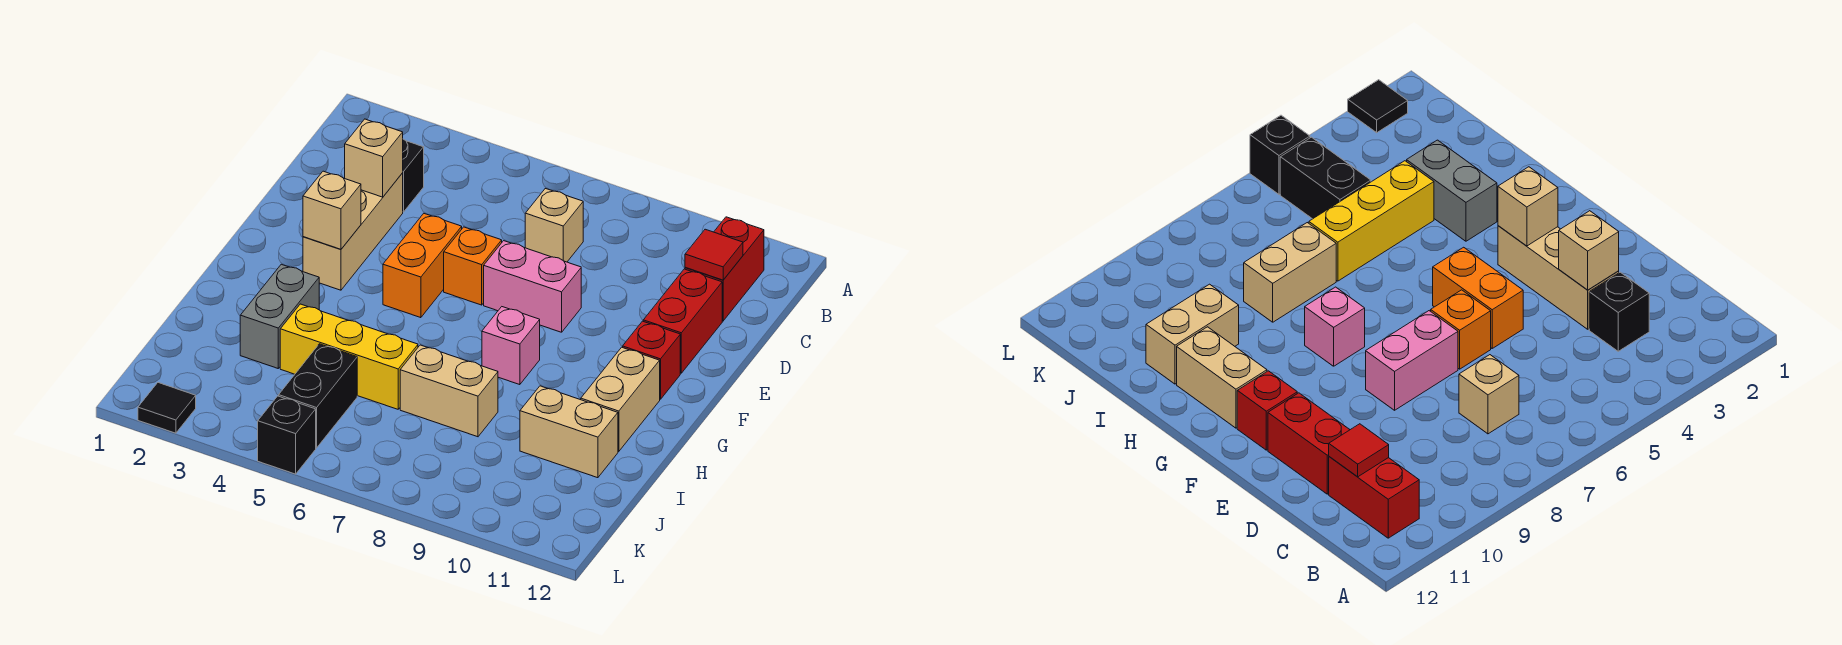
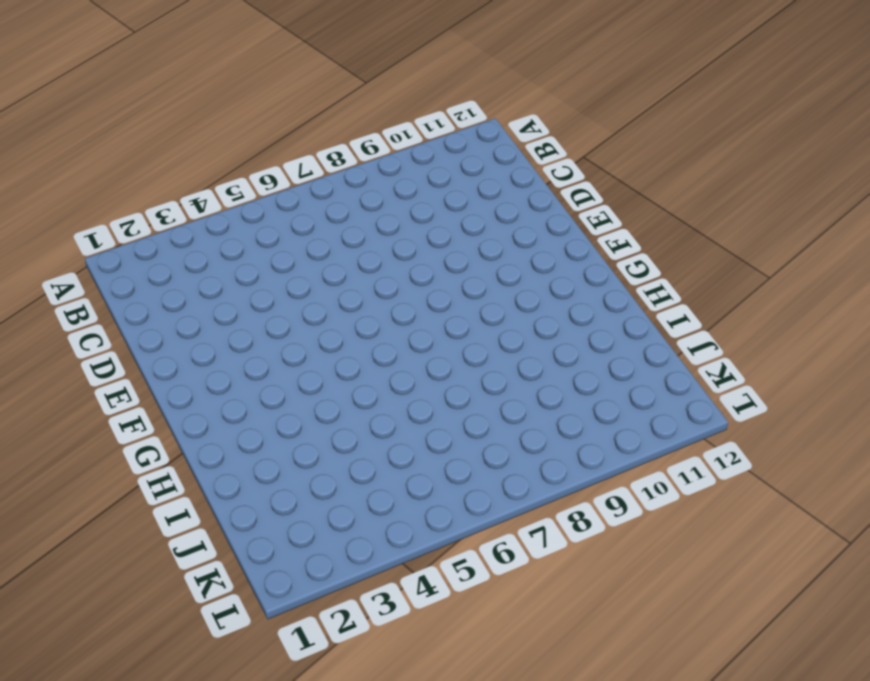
none -> red brick B11:C11 level 1
none -> black brick C3 level 1
none -> tan brick C7 level 1

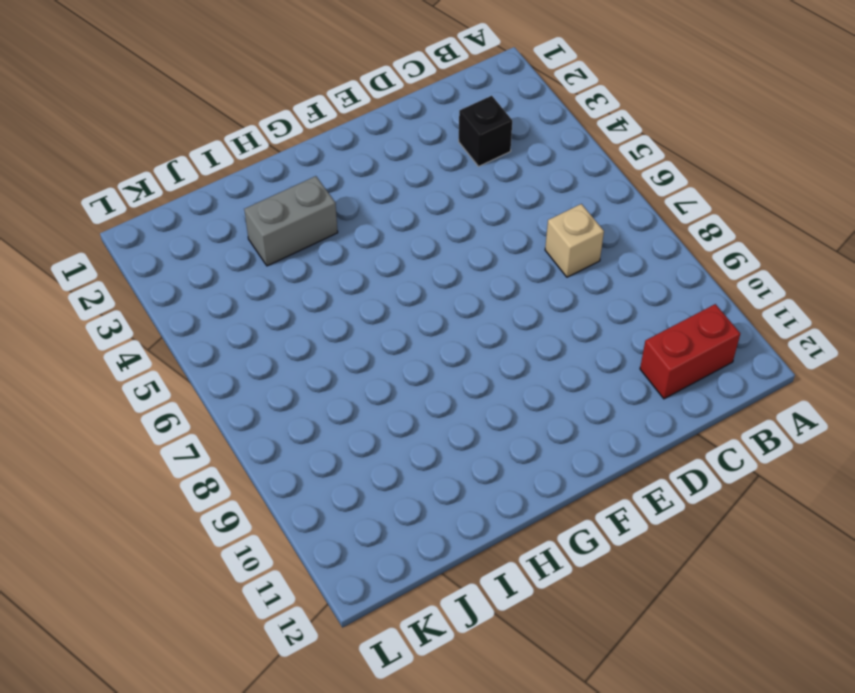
none -> tan brick D3:F3 level 1
none -> red brick D11:E11 level 1
none -> orange brick E5:F5 level 1

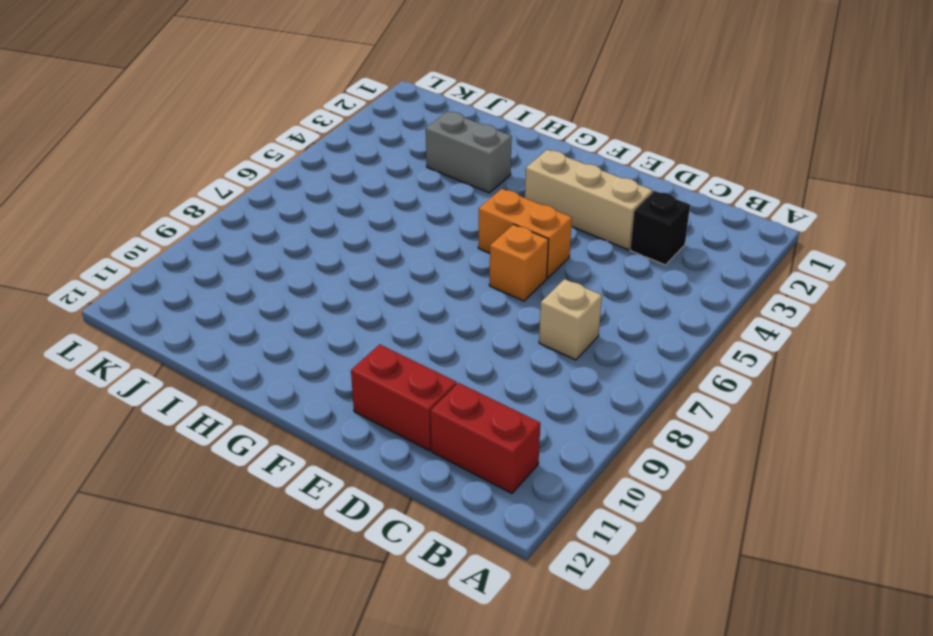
none -> pink brick E7:E8 level 1
none -> red brick F11 level 1
none -> pink brick G8 level 1

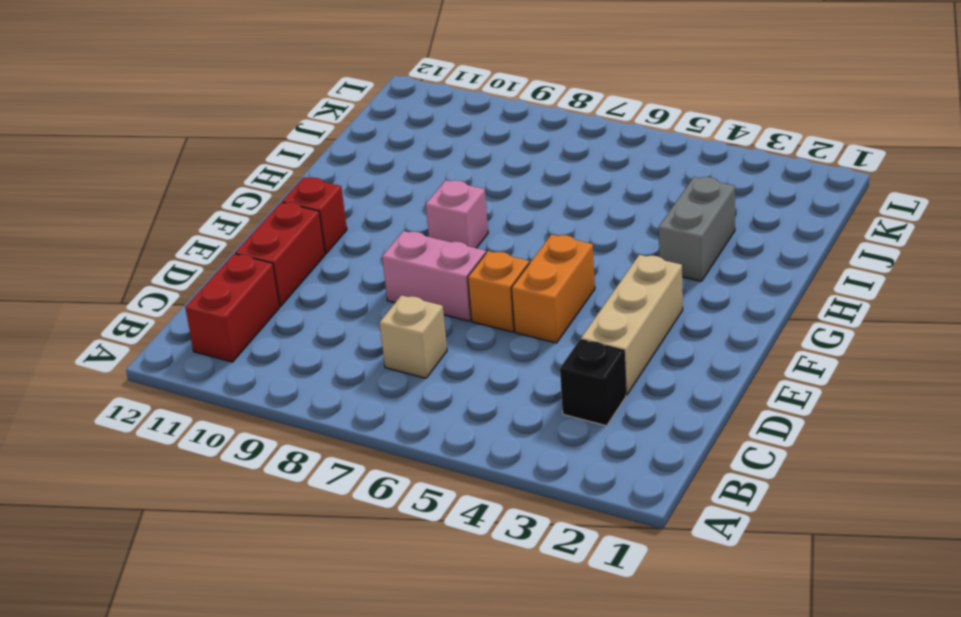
none -> tan brick G11:H11 level 1
none -> yellow brick I4:I6 level 1
none -> tan brick I7:I8 level 1

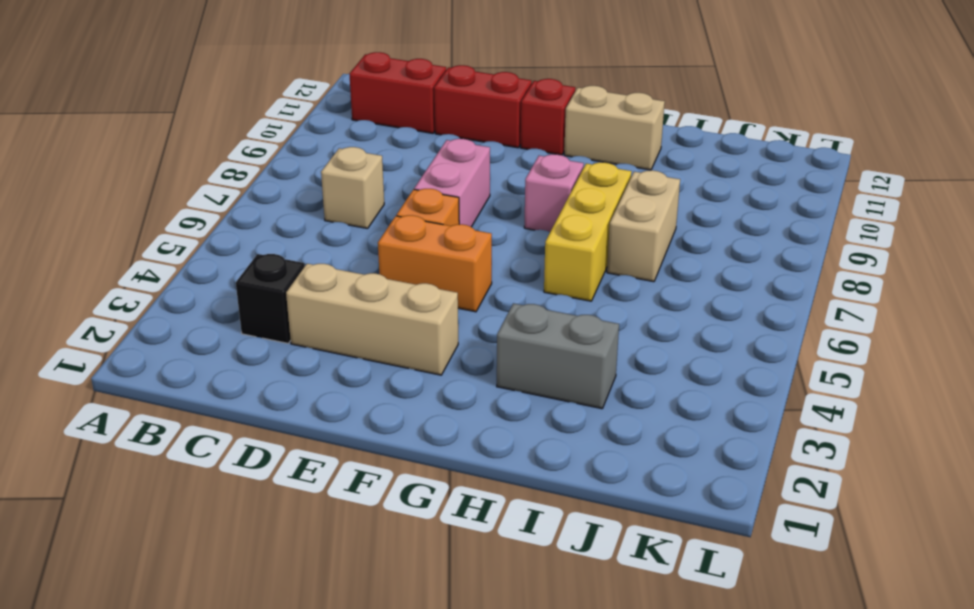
yellow brick H6:H8 level 1 -> yellow brick I4:I6 level 1
none -> tan brick I10:I11 level 1
none -> black brick J5:K5 level 1
none -> black tile L2 level 1

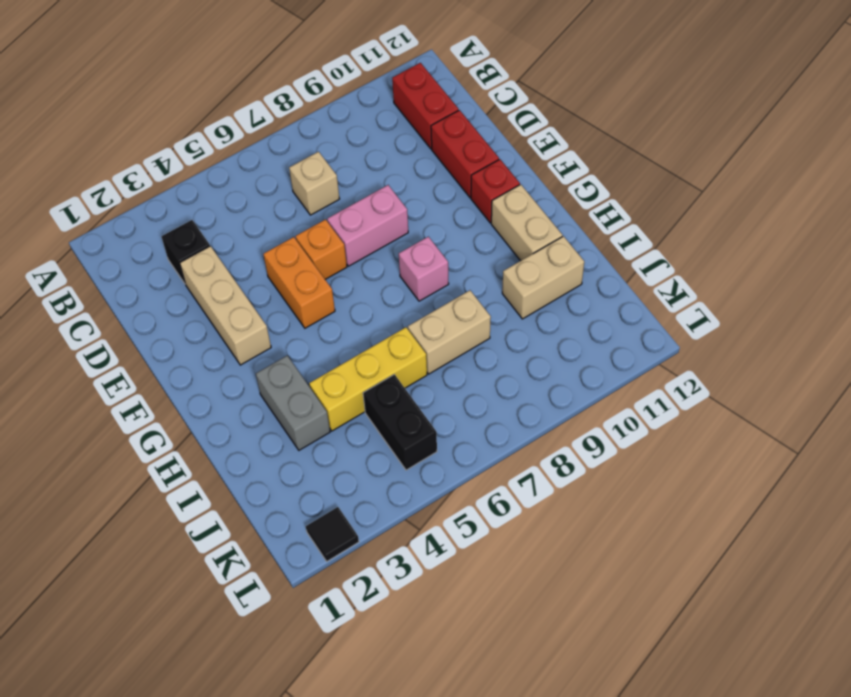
none -> black brick L5 level 1
none -> red tile C11 level 2
none -> tan brick D3 level 2

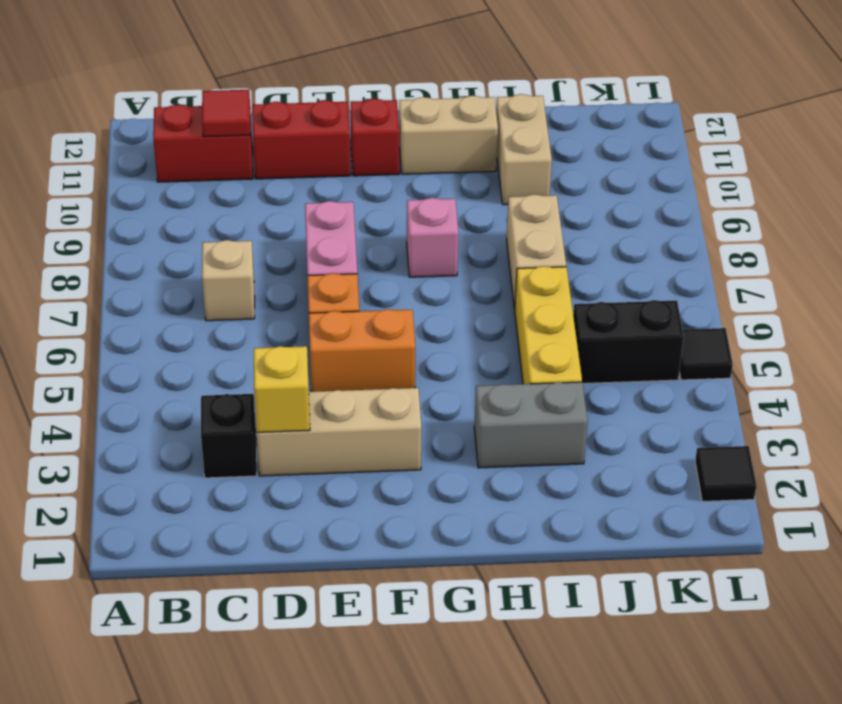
yellow brick D3 level 2 -> tan brick D3 level 2
black tile L5 level 1 -> black brick L5 level 1
none -> tan brick F3 level 2

